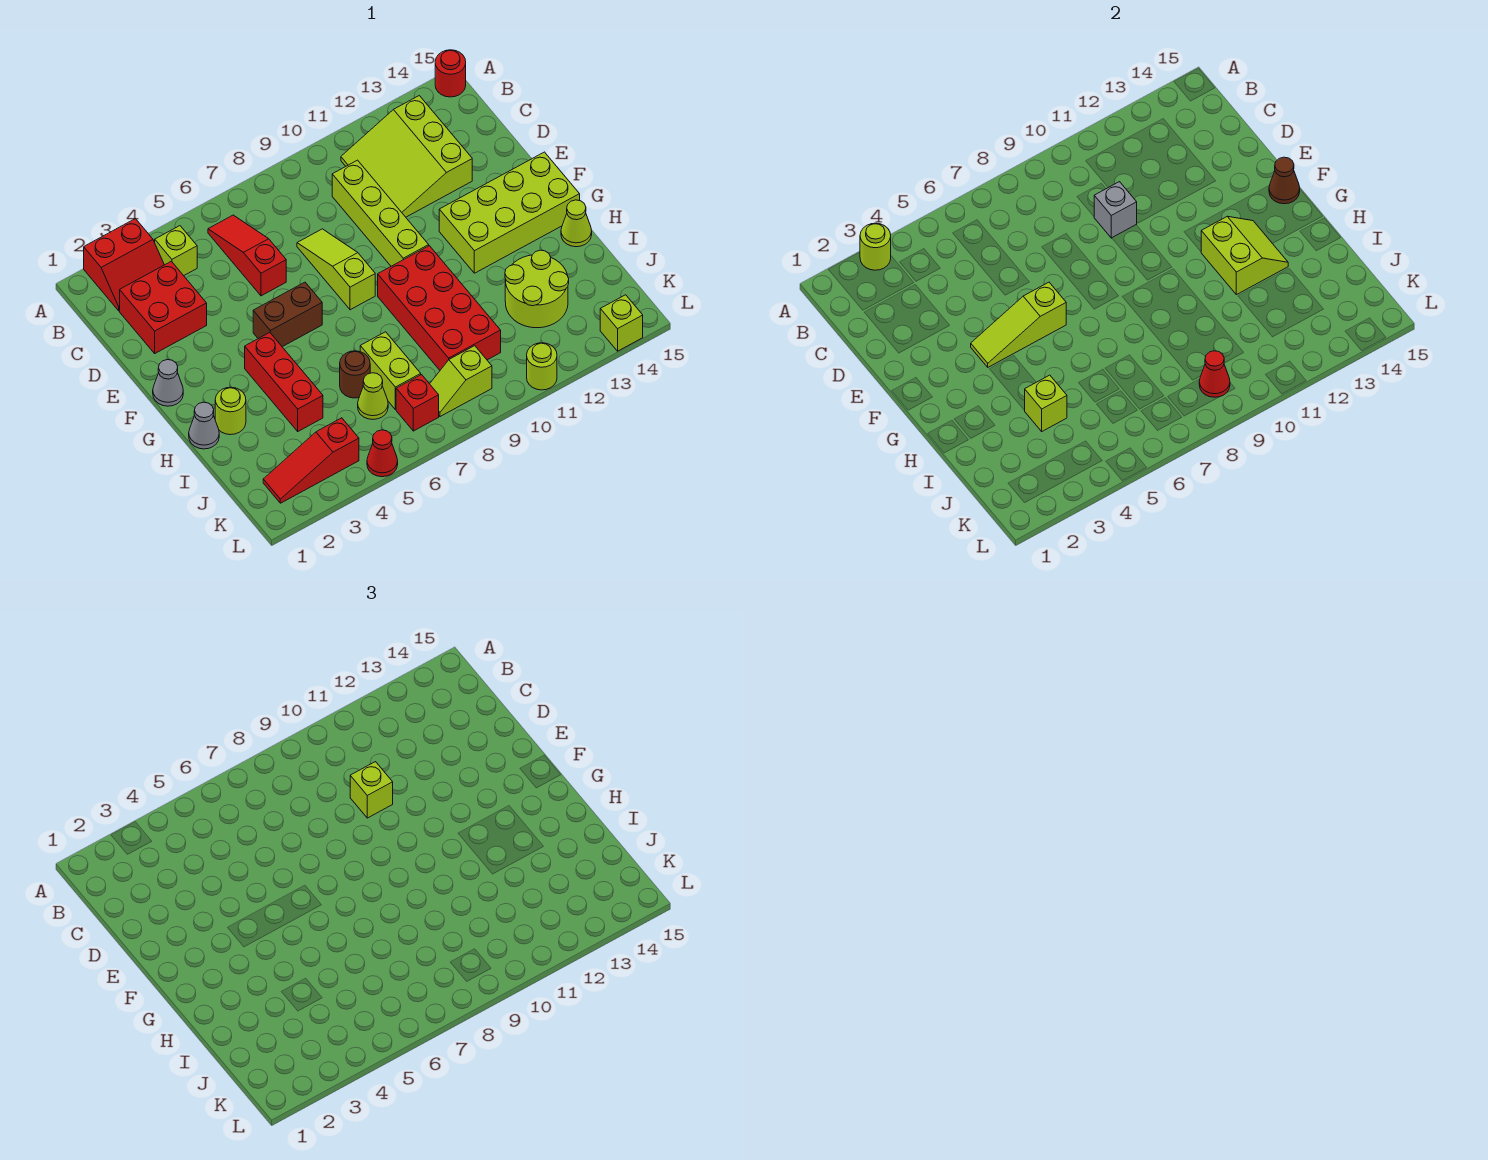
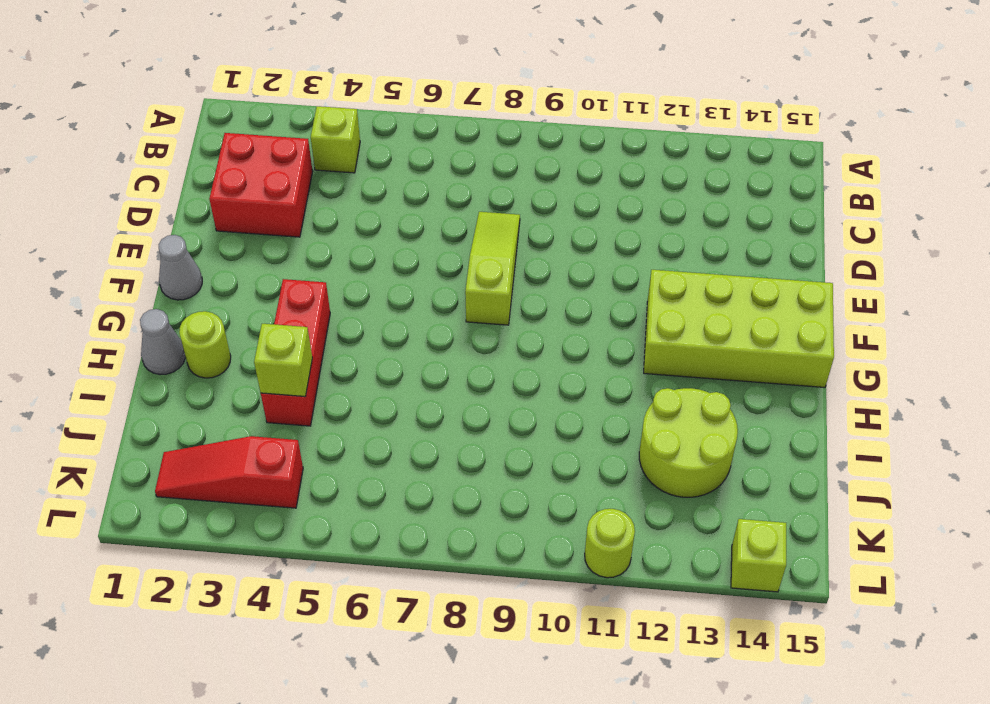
none -> red slope A2:B3 level 1 top A
none -> red round brick A15 level 1
none -> red slope B6:D6 level 1 top D
none -> lime slope B11:D13 level 1 top 13

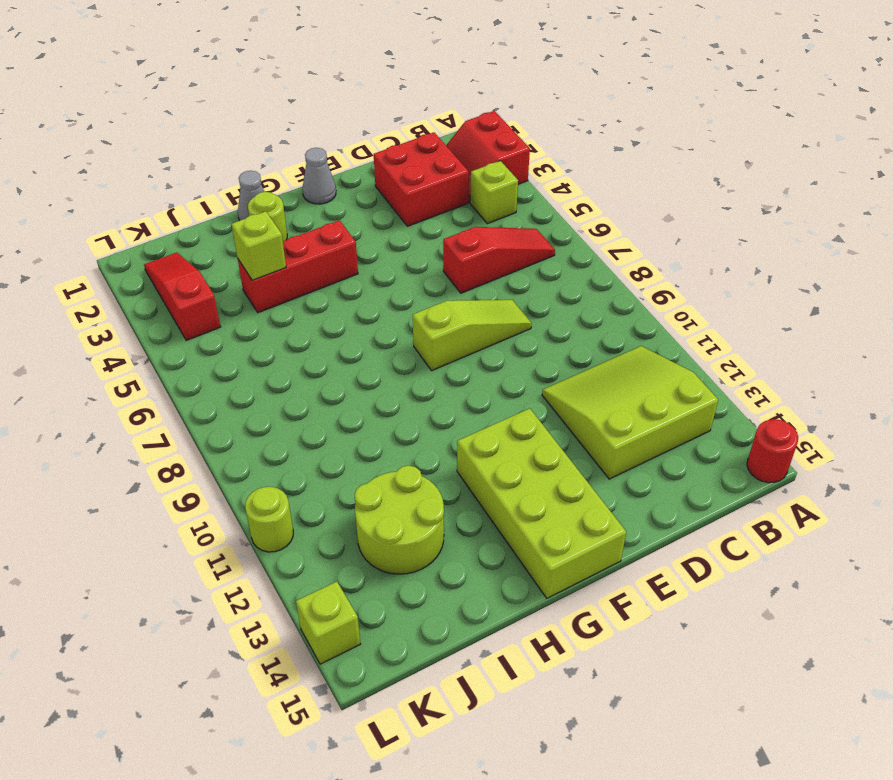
none -> lime brick C10:F10 level 1
none -> brown brick F5:F6 level 1
none -> red brick G9:J10 level 1
none -> lime cone H15 level 1

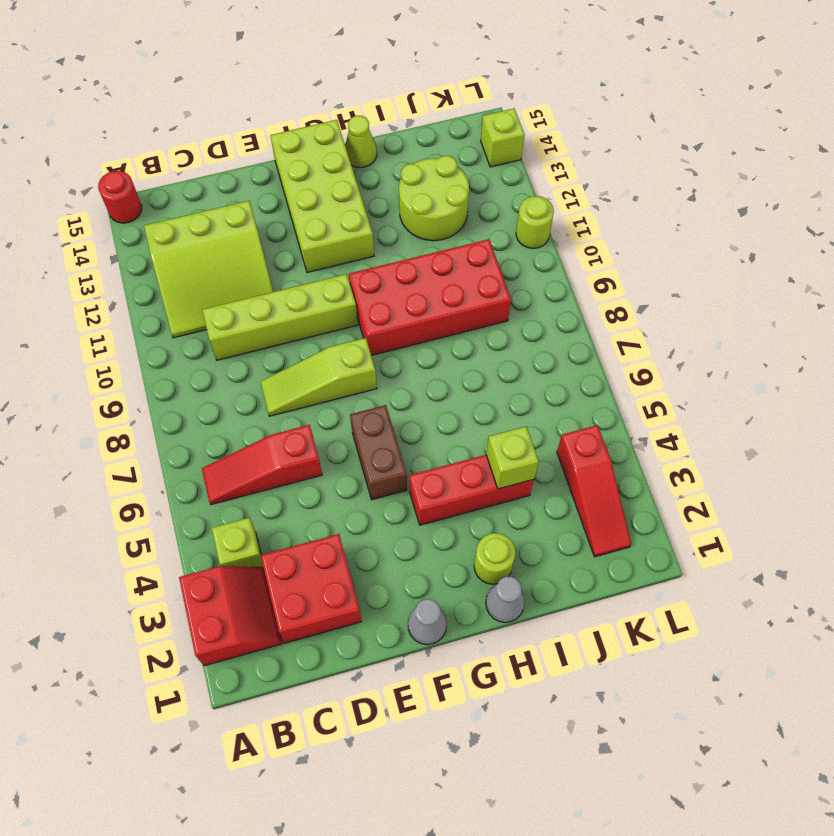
none -> brown round brick I6 level 1
none -> lime brick I7:J7 level 1
none -> lime cone J6 level 1
none -> red brick K7 level 1

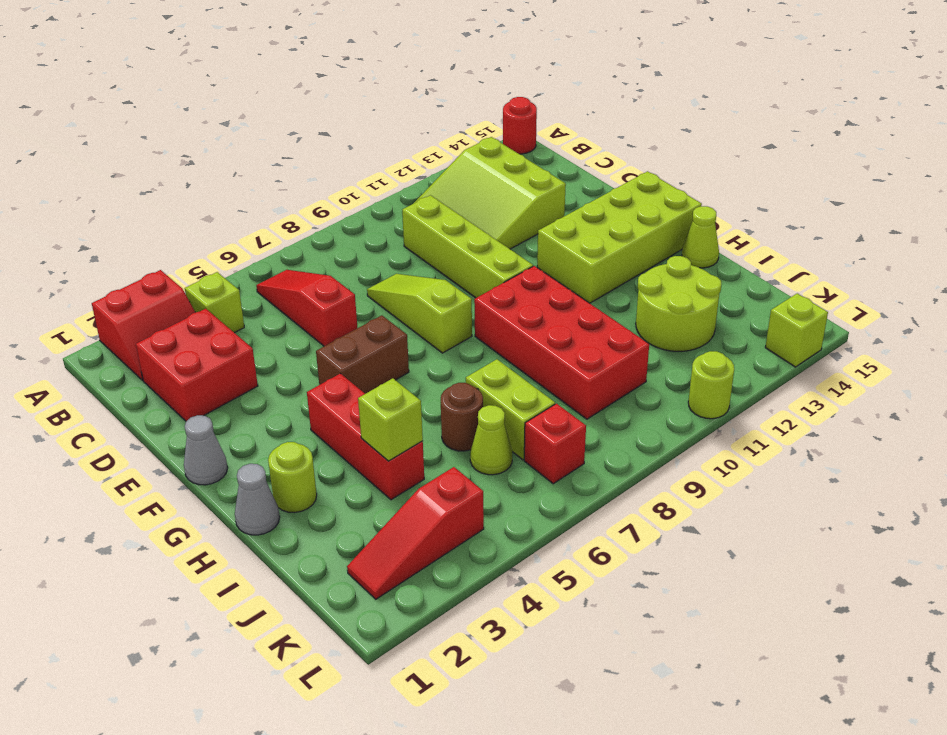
none -> lime slope K8:K9 level 1 top 9
none -> red cone L5 level 1
none -> lime round brick A3 level 2
none -> grey brick D10 level 2

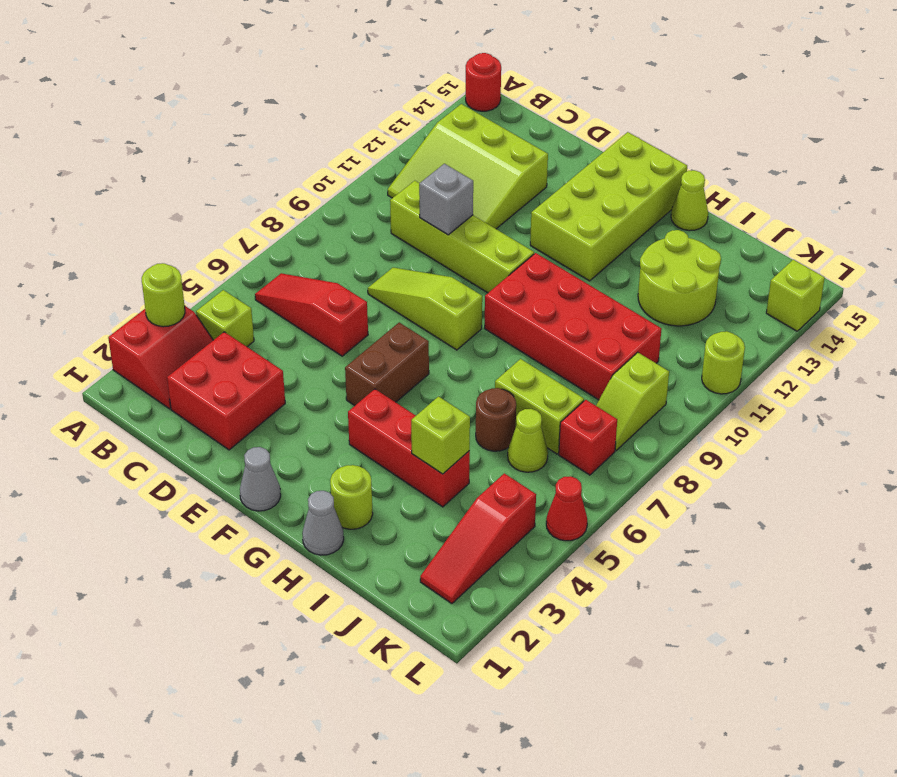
none -> lime slope F4:F6 level 2 top 6
none -> brown cone F15 level 2
none -> lime slope G12:H13 level 2 top 12
none -> red cone K9 level 2

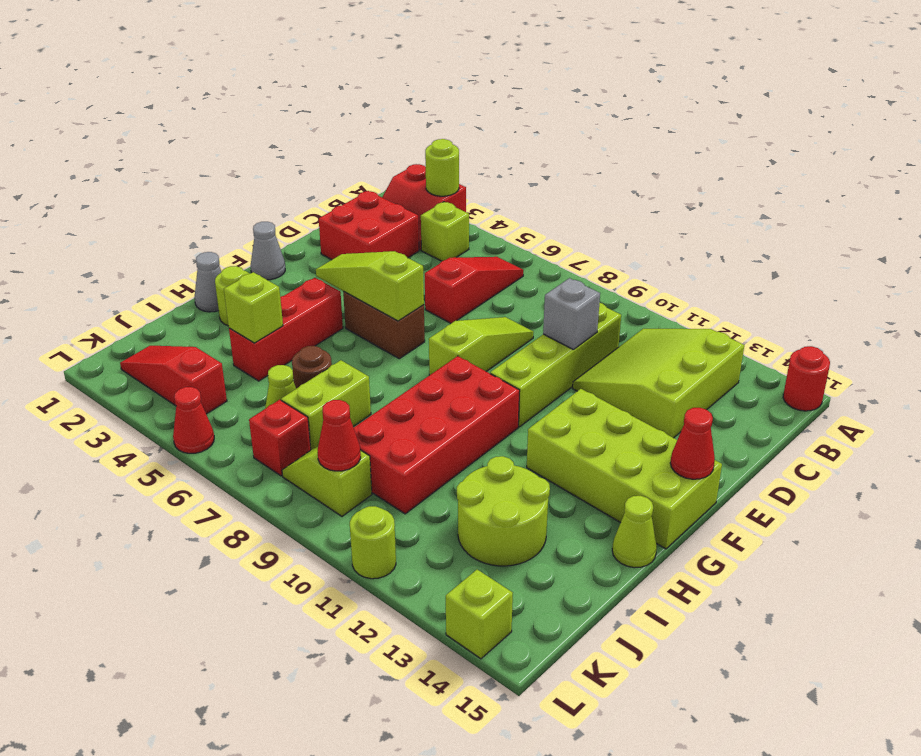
red cone F15 level 2 -> brown cone F15 level 2
none -> lime slope G12:H13 level 2 top 12
none -> lime brick D10 level 3

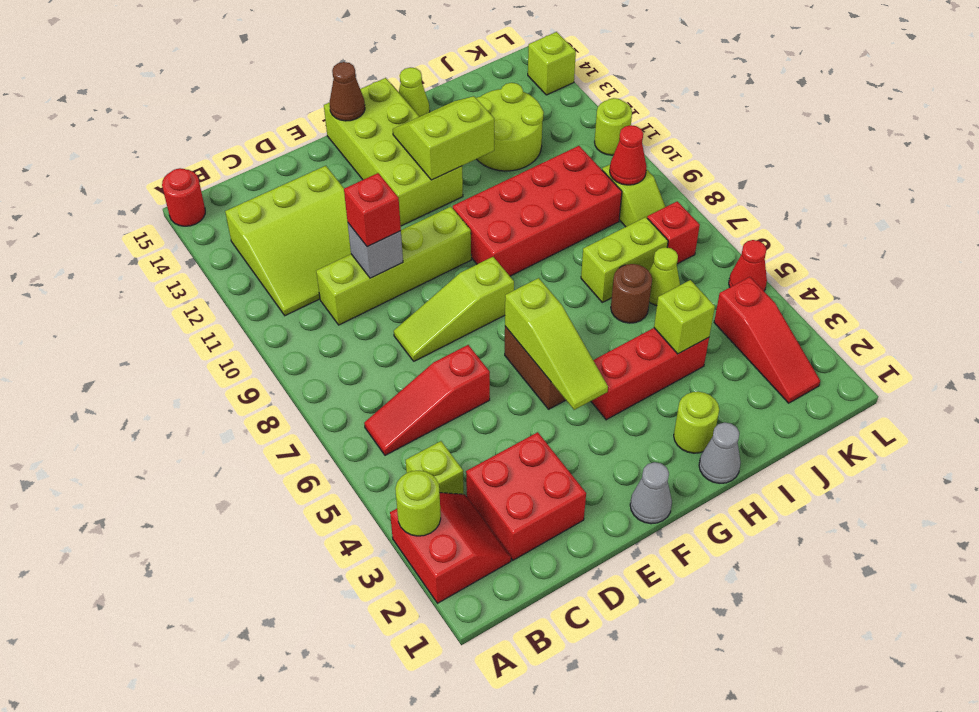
red brick D10 level 3 -> lime brick D10 level 3

